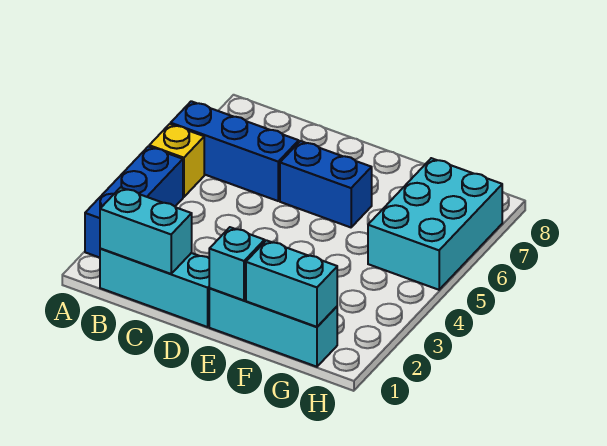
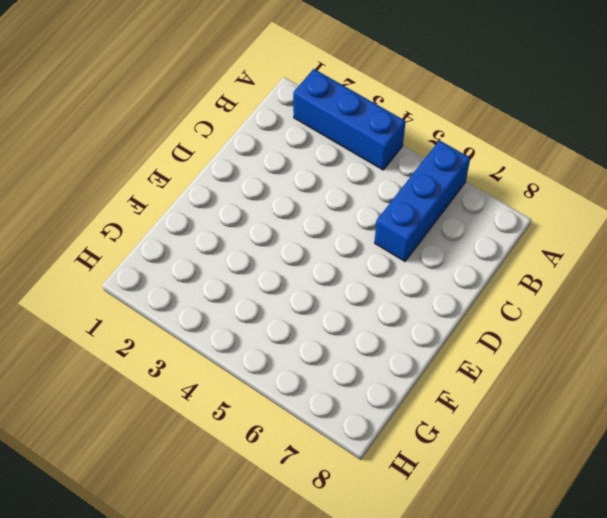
none -> yellow brick A5 level 1
none -> cyan brick B1:D1 level 1

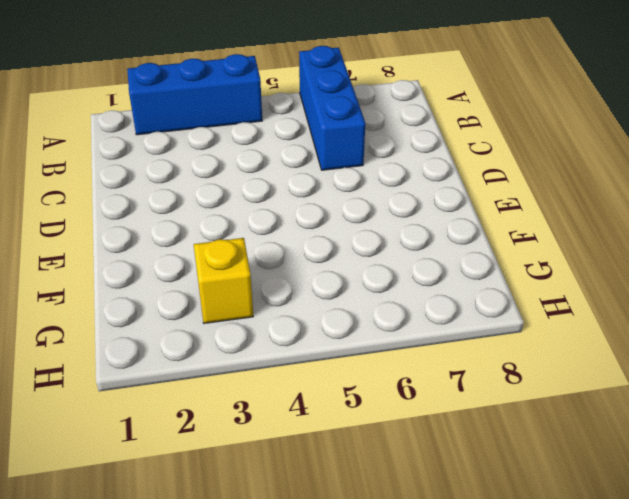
yellow brick G3 level 1 -> yellow brick A5 level 1
none -> cyan brick B1:D1 level 1
none -> blue brick D6:E6 level 1

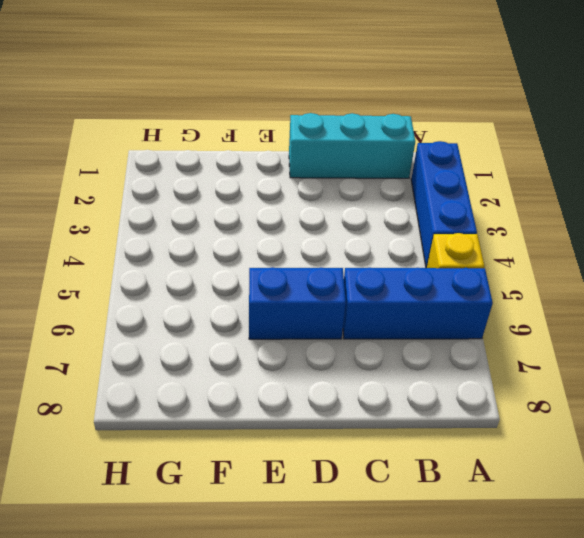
none -> cyan brick E1:G1 level 1
none -> cyan brick G5:H7 level 1

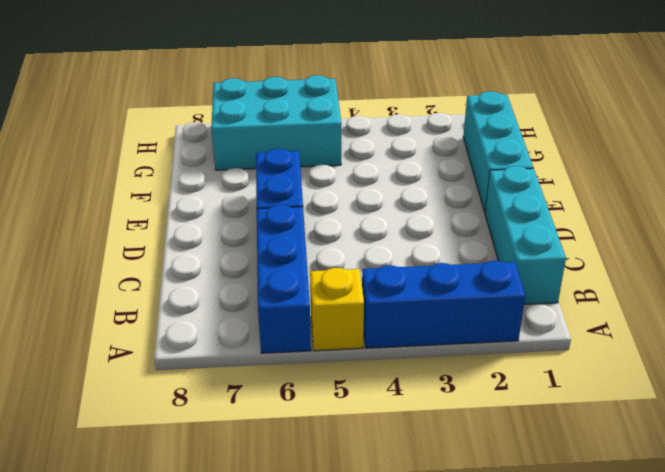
none -> cyan brick B1:C1 level 2
none -> cyan brick E1 level 2

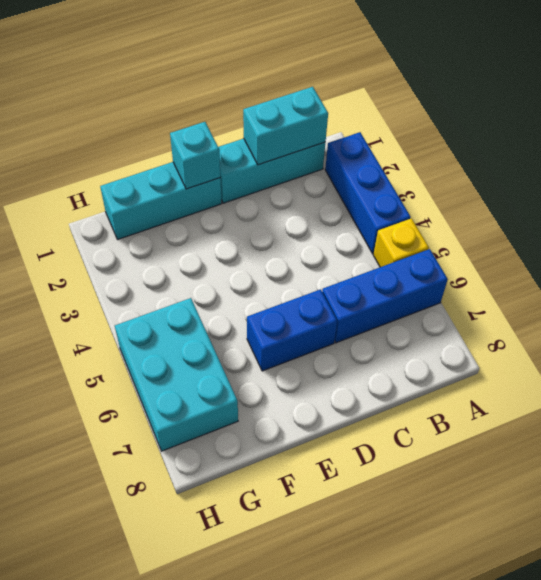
none -> cyan brick F1:G1 level 2

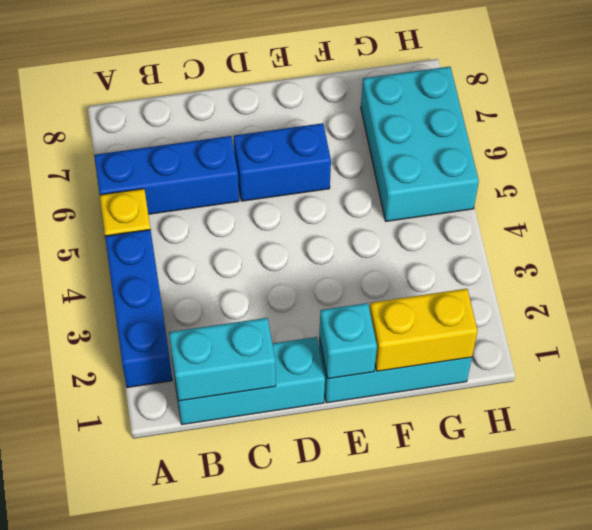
yellow brick F1:G1 level 2 -> cyan brick F1:G1 level 2

